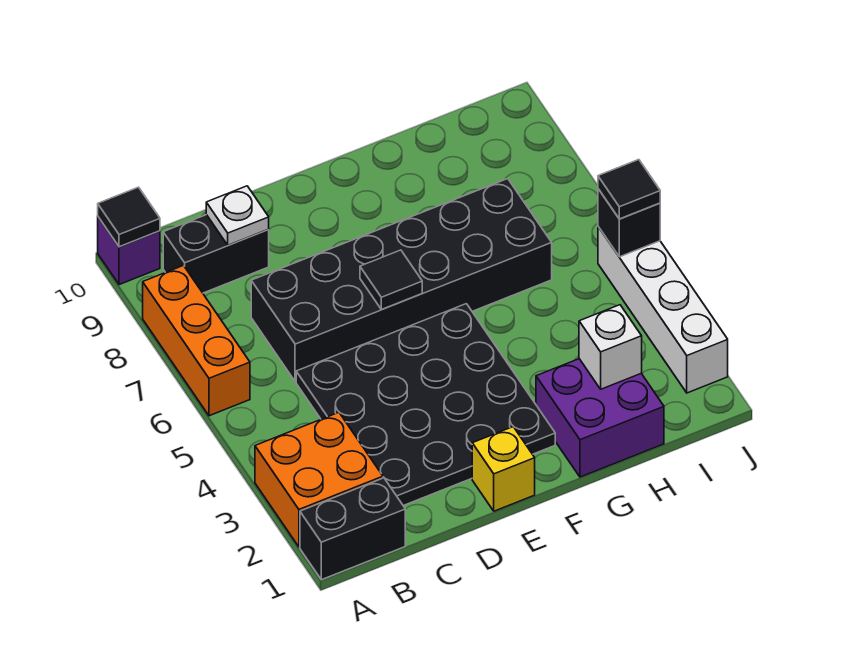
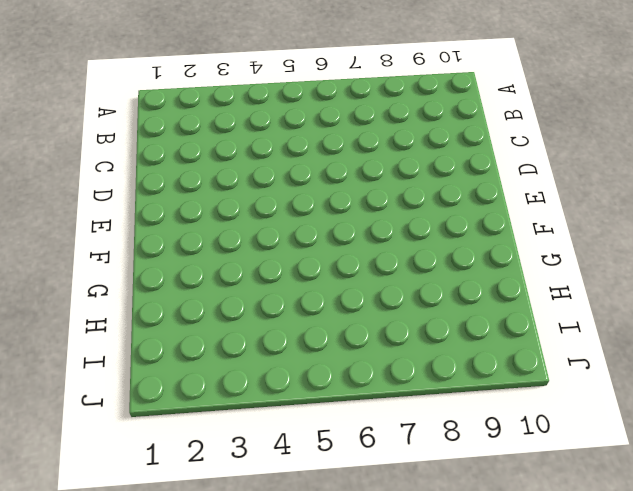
none -> black brick A1:B1 level 1
none -> orange brick A2:B3 level 1
none -> orange brick A6:A8 level 1

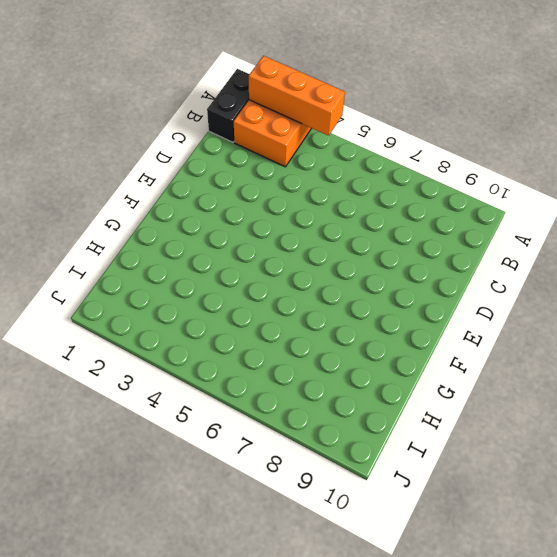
orange brick A2:A4 level 2 -> orange brick A6:A8 level 1
none -> purple brick A10 level 1
none -> black brick B9:C9 level 1
none -> black plate C2:F5 level 1

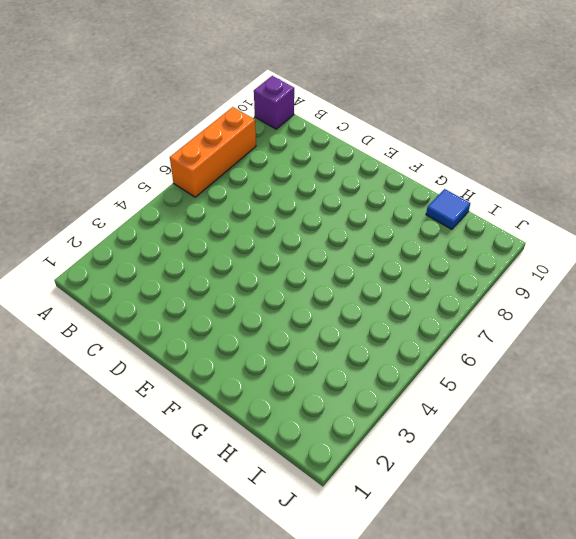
blue tile H10 level 1 -> none
none -> black brick A1:B1 level 1
none -> orange brick A2:B3 level 1
none -> black brick B9:C9 level 1

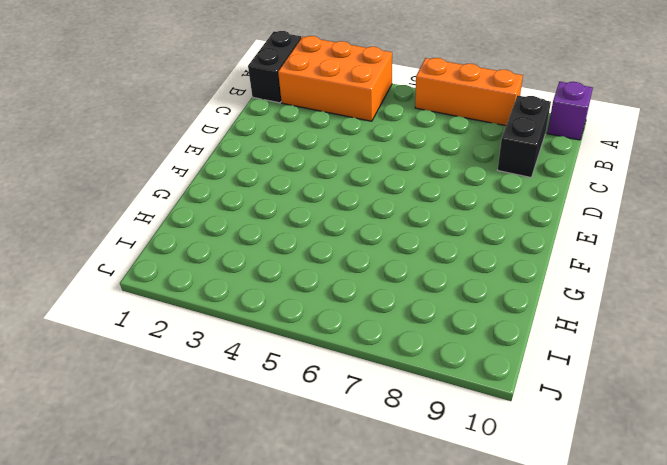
orange brick A2:B4 level 1 -> orange brick A2:B3 level 1
none -> black plate C2:F5 level 1
none -> black brick C6:H7 level 1
none -> yellow brick E1 level 1

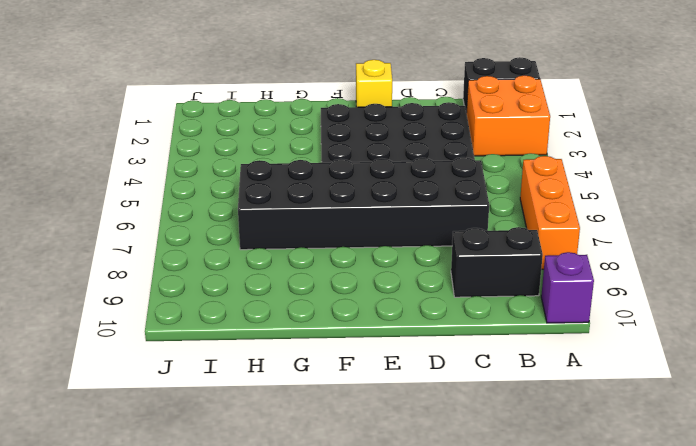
none -> purple brick G1:H2 level 1
none -> white brick J2:J5 level 1
none -> black tile A10 level 2

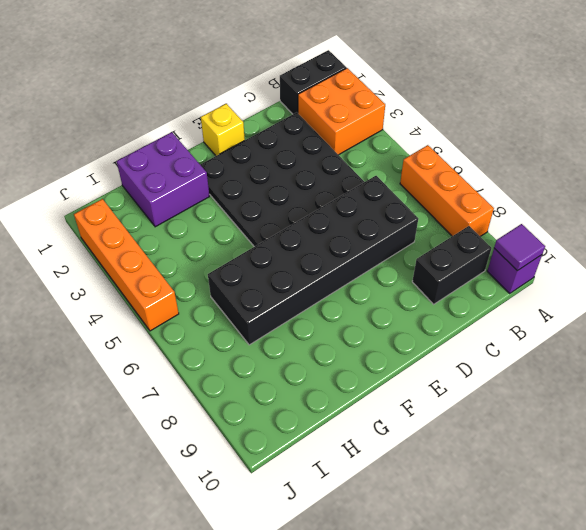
purple tile A10 level 2 -> black tile A10 level 2
orange brick J2:J5 level 1 -> white brick J2:J5 level 1
none -> white plate C9 level 2
none -> black tile E6 level 2
none -> white brick H2 level 2

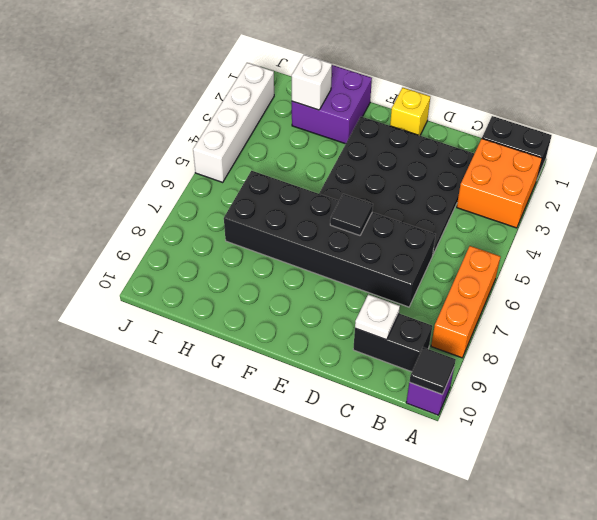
none -> black brick J5 level 2
none -> black tile J5 level 3

